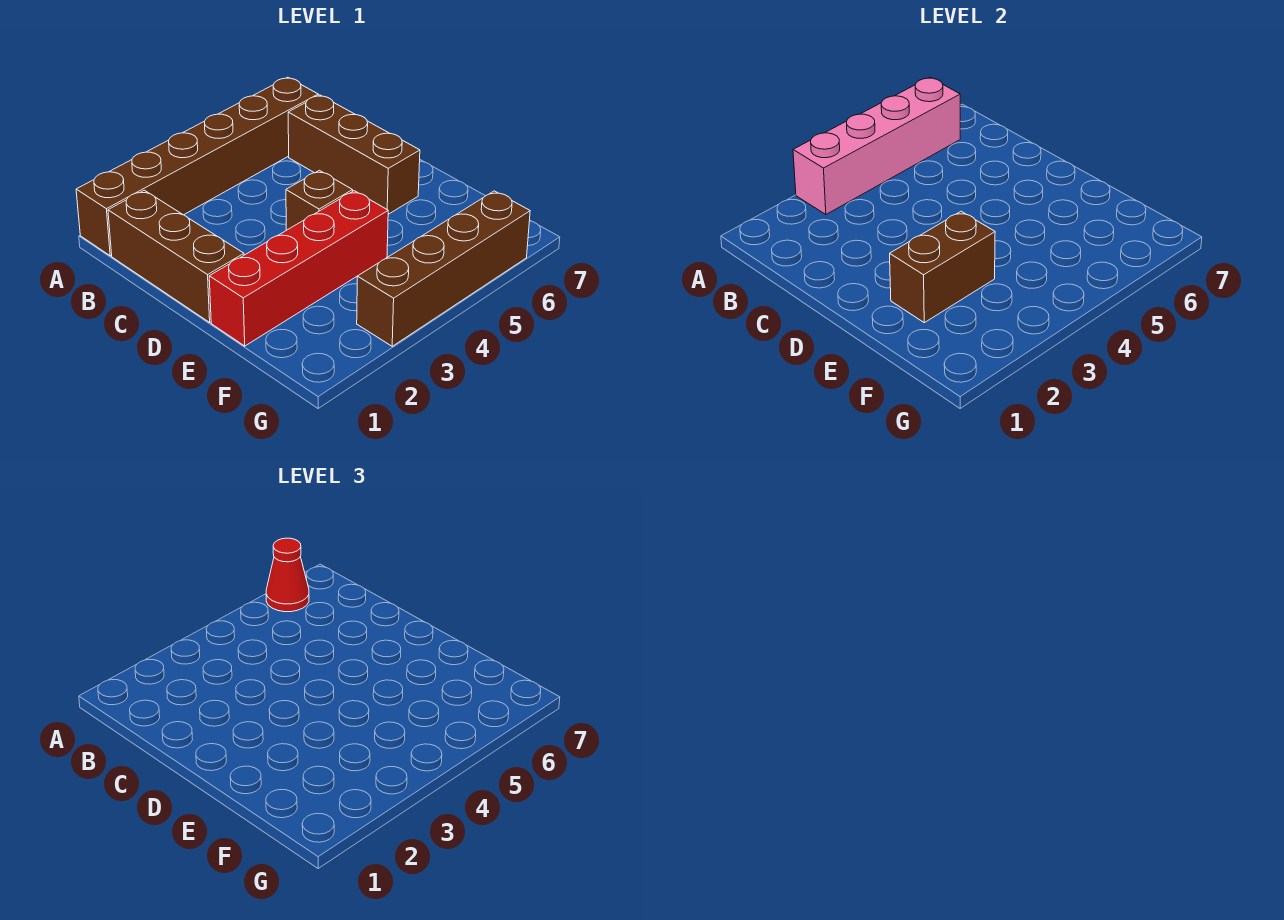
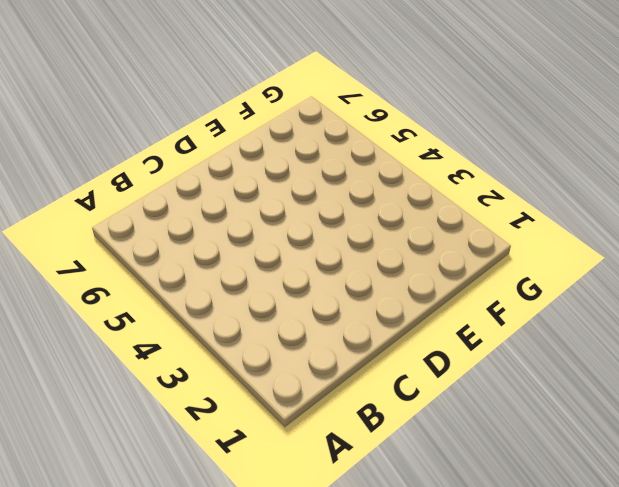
none -> brown brick A1:A6 level 1
none -> brown brick B1:D1 level 1

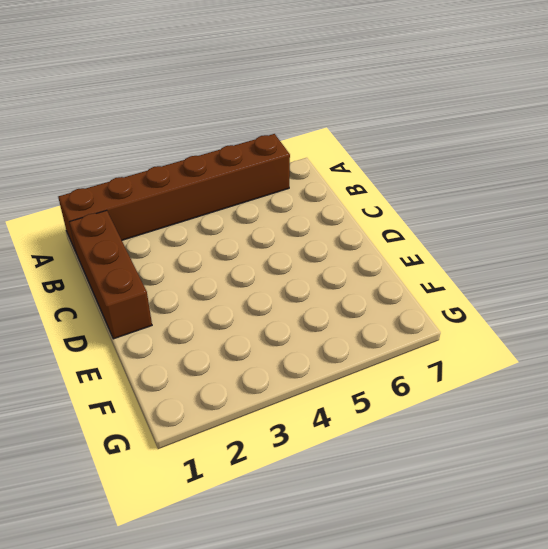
none -> brown brick B6:D6 level 1
none -> brown brick D4 level 1

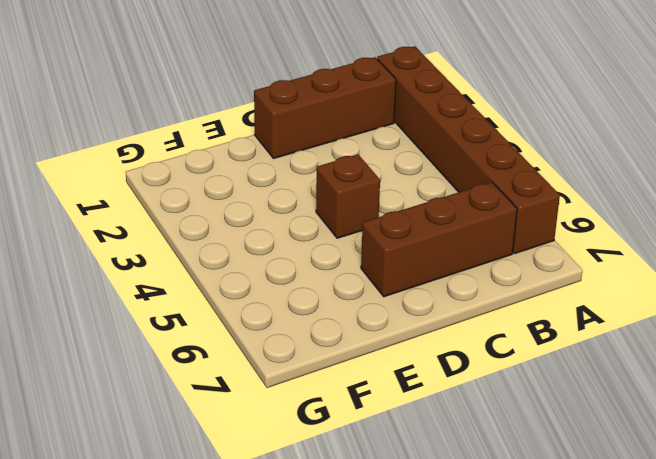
none -> red brick E1:E4 level 1
none -> brown brick G3:G6 level 1

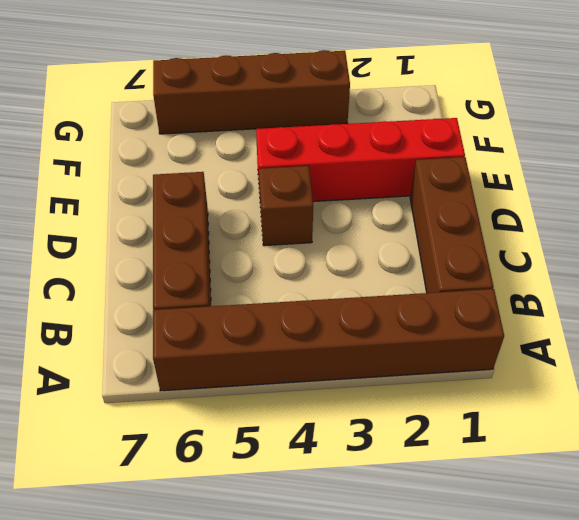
none -> pink brick A3:A6 level 2
none -> brown brick E2:E3 level 2

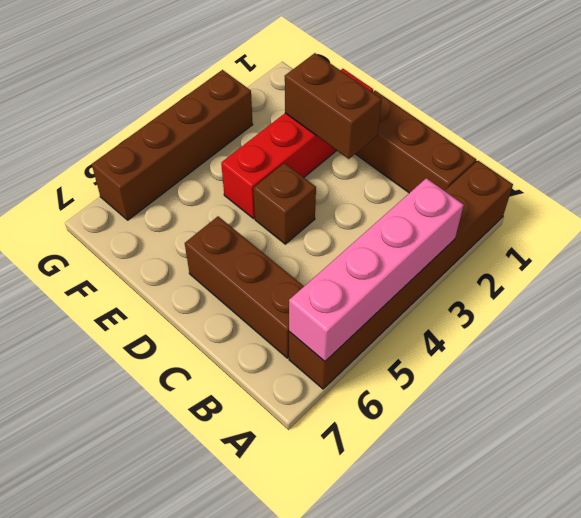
brown brick D2:E2 level 2 -> brown brick E2:E3 level 2
none -> red cone A6 level 3

